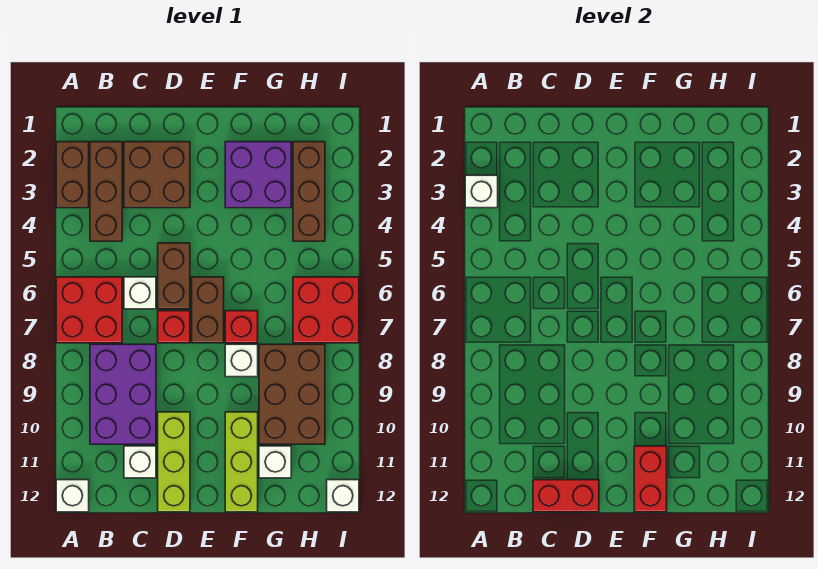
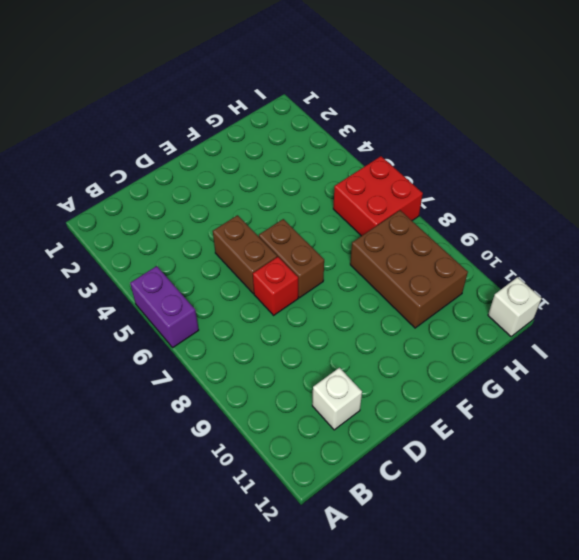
purple brick A5:A6 level 1 -> red brick A6:B7 level 1
none -> brown brick A2:A3 level 1
none -> white brick A12 level 1
none -> brown brick B2:B4 level 1

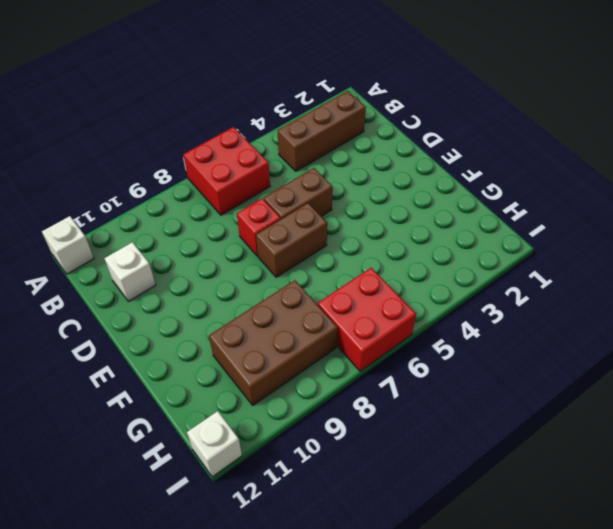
none -> brown brick A2:A3 level 1
none -> purple brick B8:C10 level 1
none -> brown brick C2:D3 level 1

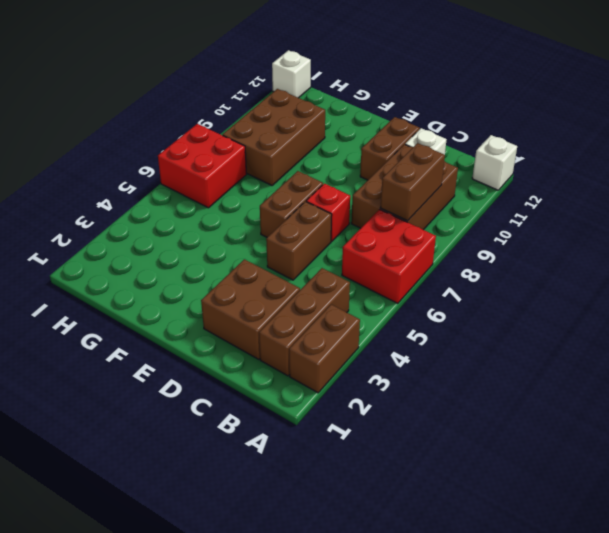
brown brick B8:C10 level 1 -> purple brick B8:C10 level 1
brown brick B8:B9 level 2 -> none
brown brick D10:D11 level 1 -> lime brick D10:D12 level 1
none -> white brick C6 level 1
none -> purple brick F2:G3 level 1
none -> red brick F7 level 1

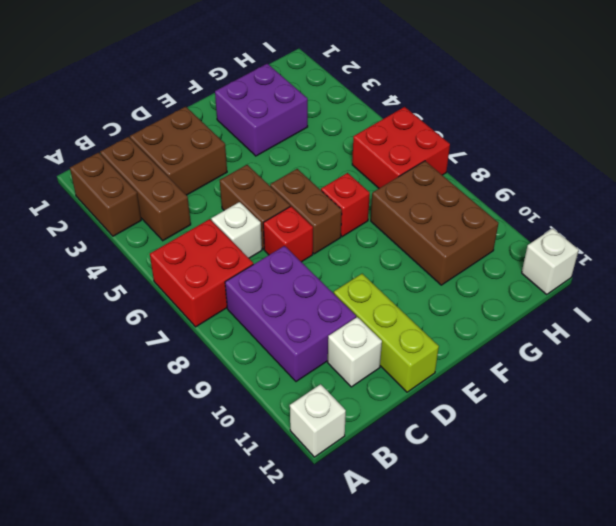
none -> white brick F8 level 1
none -> lime brick F10:F12 level 1
none -> white brick G11 level 1

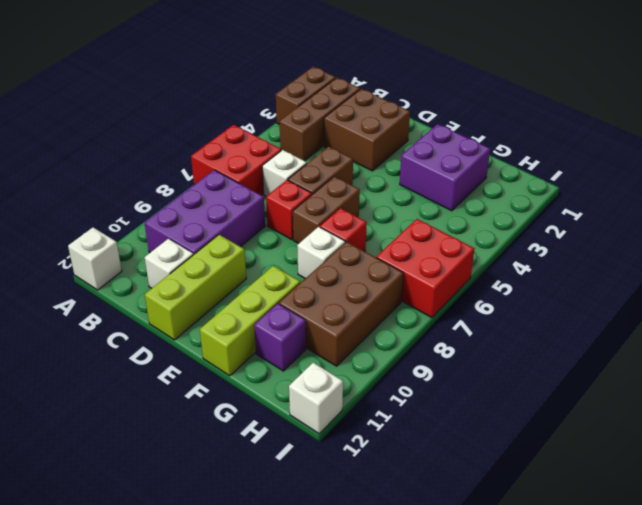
purple brick G11 level 1 -> white brick G11 level 1
none -> brown brick H2:H4 level 1
none -> white brick A3 level 2
none -> red brick C12:D12 level 2

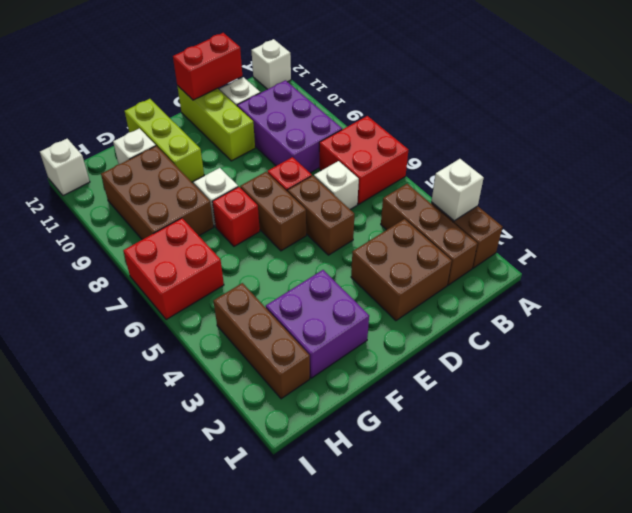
none -> red brick F11:F12 level 2

